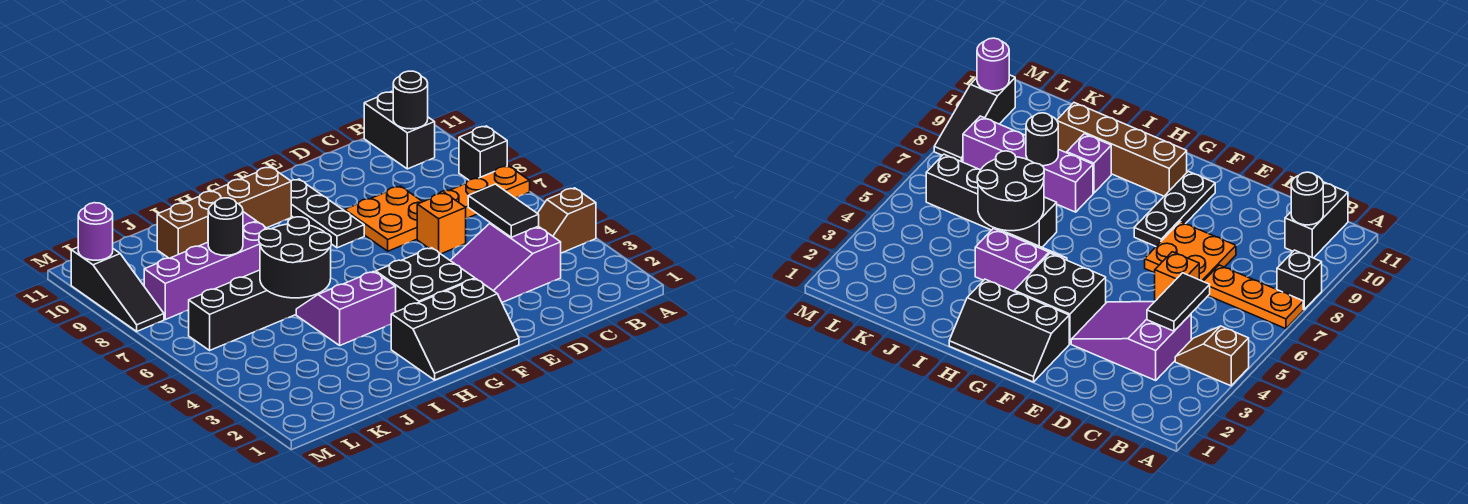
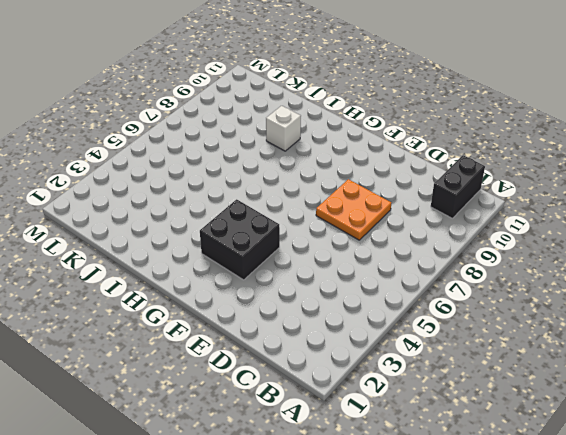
white brick I9 level 1 -> purple brick I9 level 1
none -> brown slope A4:B4 level 1 top A
none -> orange plate A7:C7 level 1
none -> black brick A8 level 1

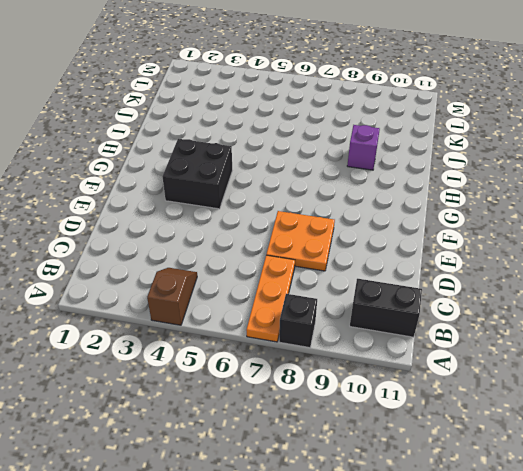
none -> purple slope C3:E4 level 1 top C
none -> orange brick D6 level 1
none -> black slope F1:H2 level 1 top 2

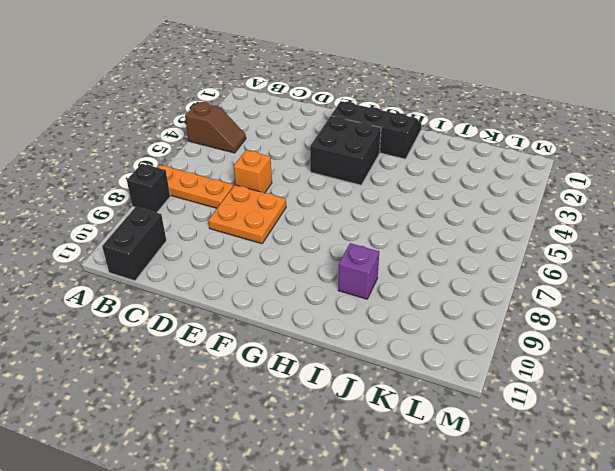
none -> purple slope C3:E4 level 1 top C
none -> black plate F8:F10 level 1
none -> brown brick G10:J10 level 1

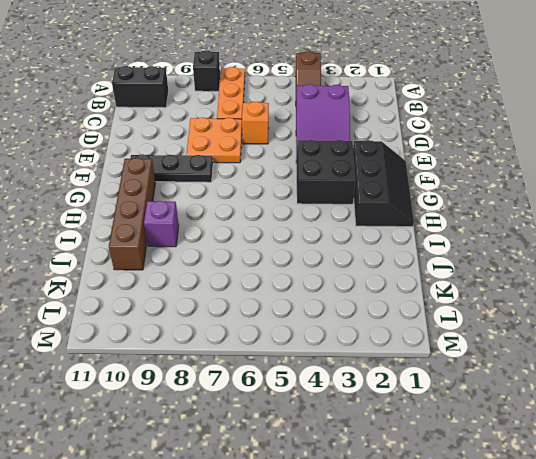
none -> purple slope H4:I5 level 1 top 4
none -> black brick I6:L6 level 1
none -> purple brick I8:L8 level 1

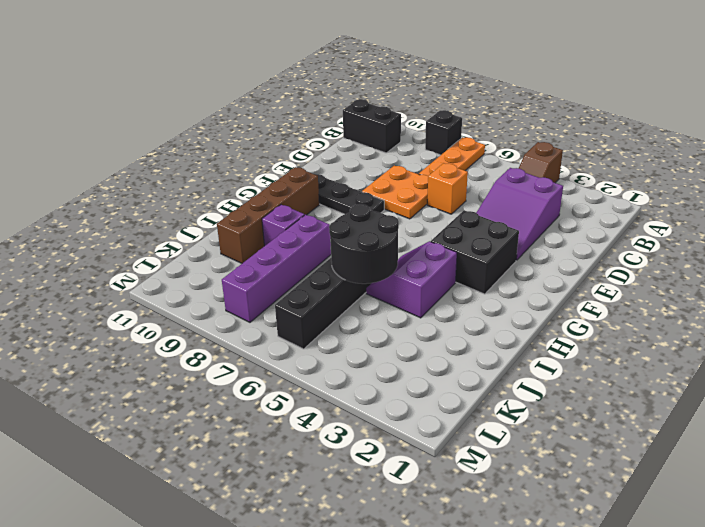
none -> black slope F1:H2 level 1 top 2
none -> black slope M8:M10 level 1 top 10
none -> black round brick B10 level 2

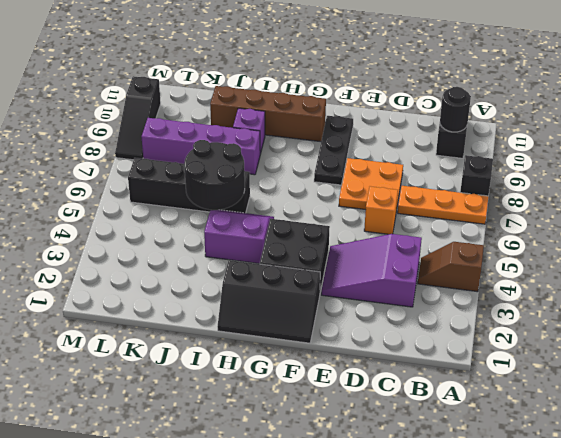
none -> black tile C4:C5 level 2
none -> black round brick J8 level 2
none -> purple round brick M10 level 2

